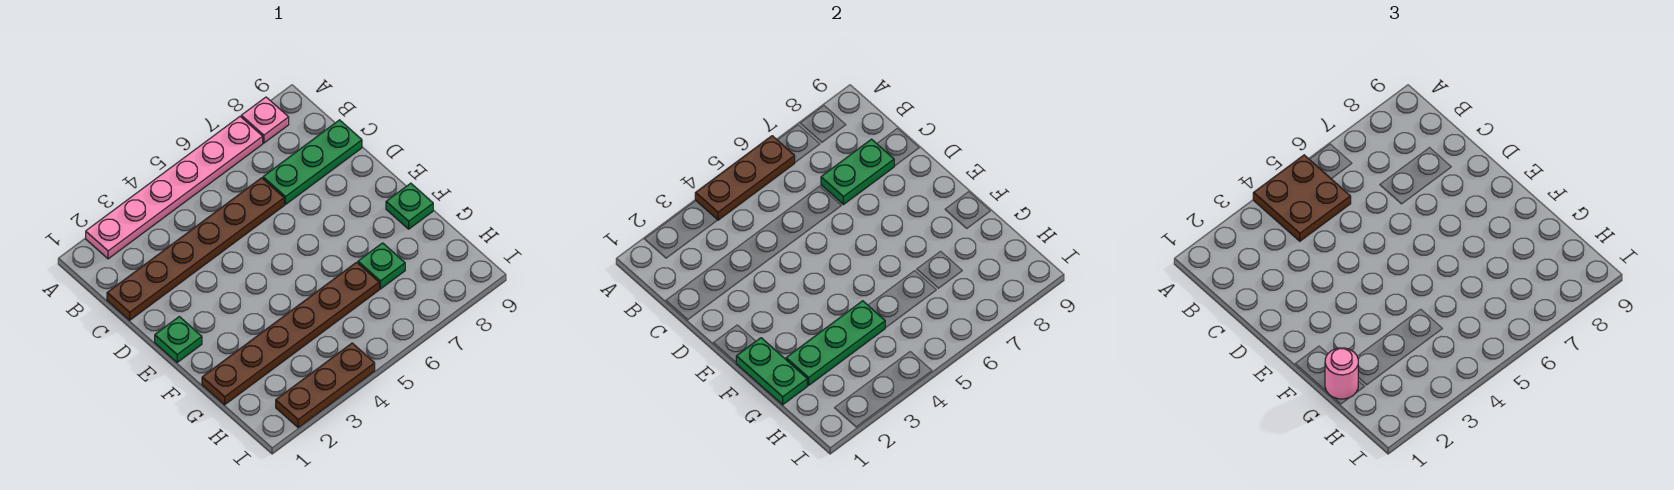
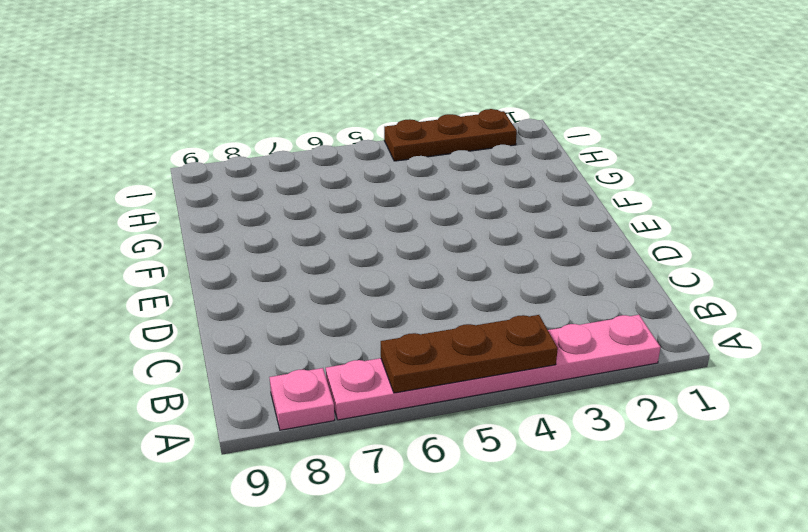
none -> brown plate C1:C6 level 1
none -> green plate C7:C9 level 1
none -> green plate E1 level 1

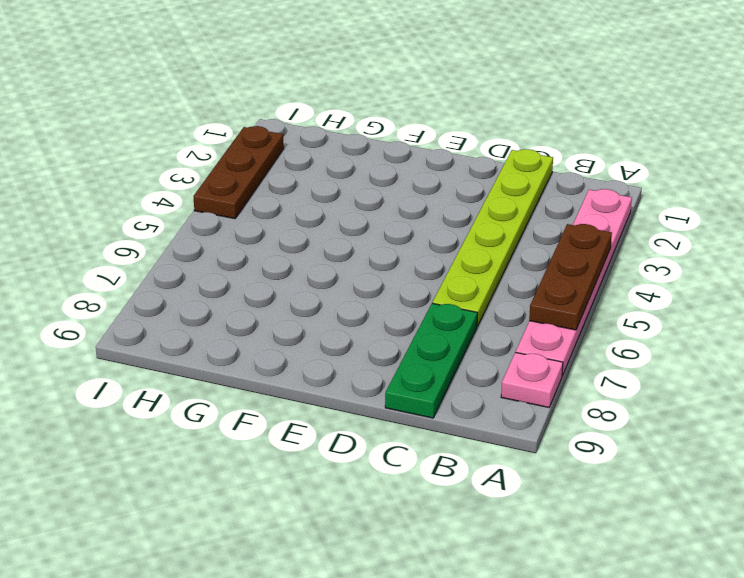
lime plate C1:C6 level 1 -> brown plate C1:C6 level 1
none -> green plate E1 level 1
none -> green plate F9 level 1
none -> brown plate G1:G6 level 1

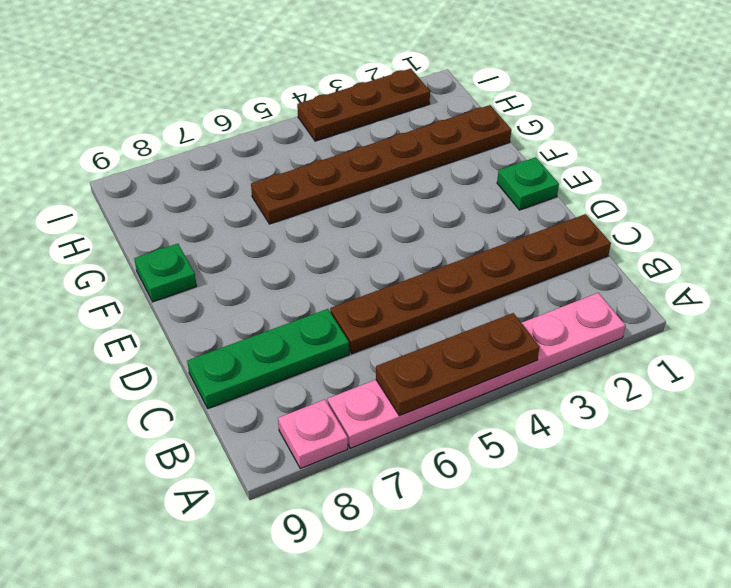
none -> green plate G7 level 1
none -> green plate C7:C8 level 2
none -> green plate F1:G1 level 2

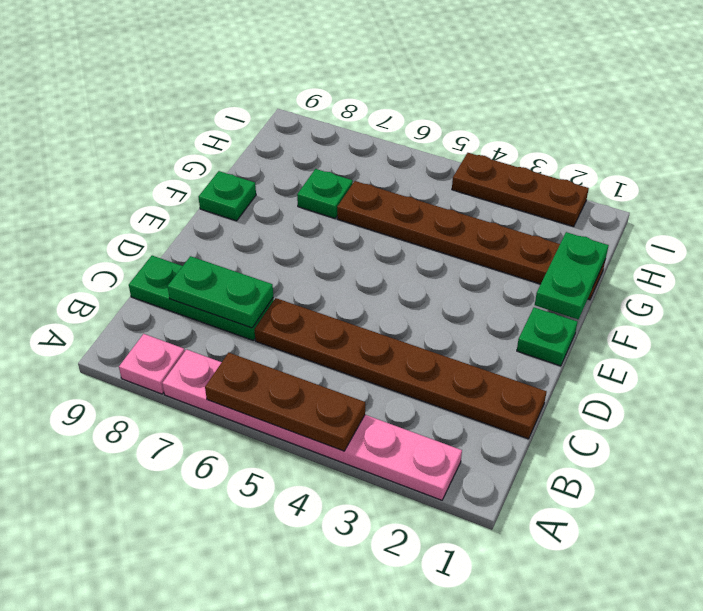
none -> green plate G2:G4 level 2
none -> brown plate A4:B5 level 3
none -> pink round brick G1 level 3

